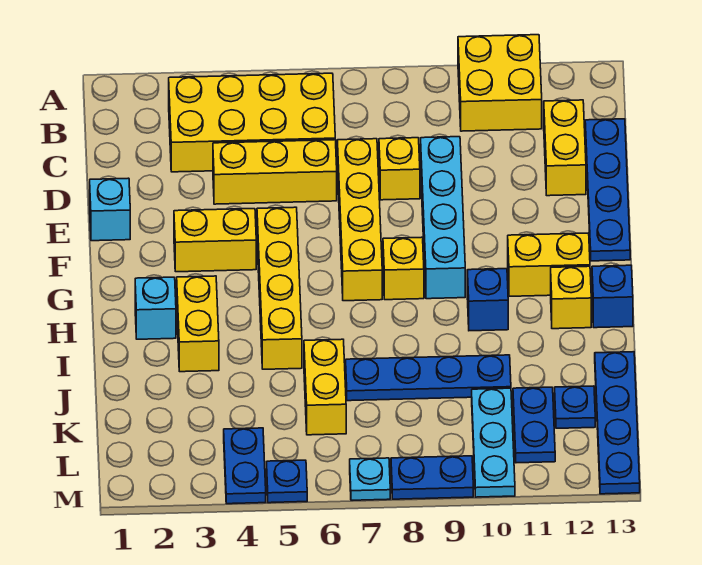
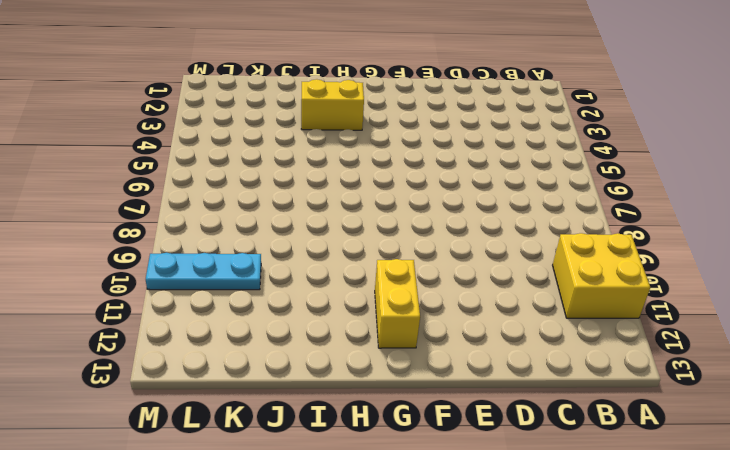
none -> yellow brick B3:C6 level 1
none -> yellow brick C12:D12 level 1
none -> blue plate C13:F13 level 1

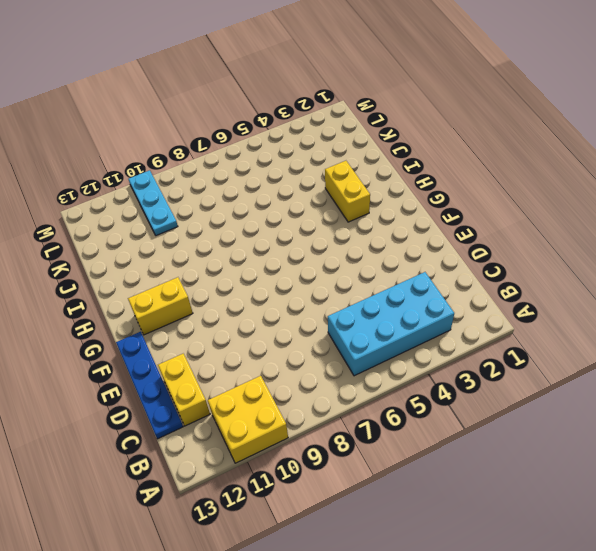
cyan brick B3:C6 level 1 -> yellow brick B3:C6 level 1
none -> yellow brick D4:D6 level 1
none -> yellow brick D7:G7 level 1
none -> yellow brick D8 level 1

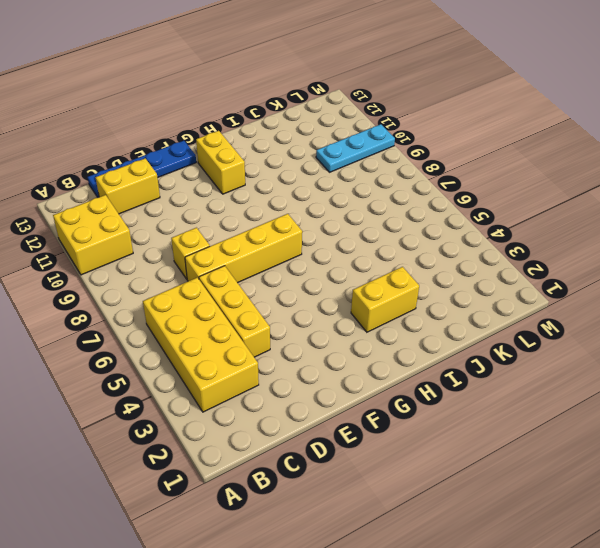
none -> cyan brick D9:G9 level 1
none -> cyan brick E1 level 1
none -> yellow brick F3:F4 level 1

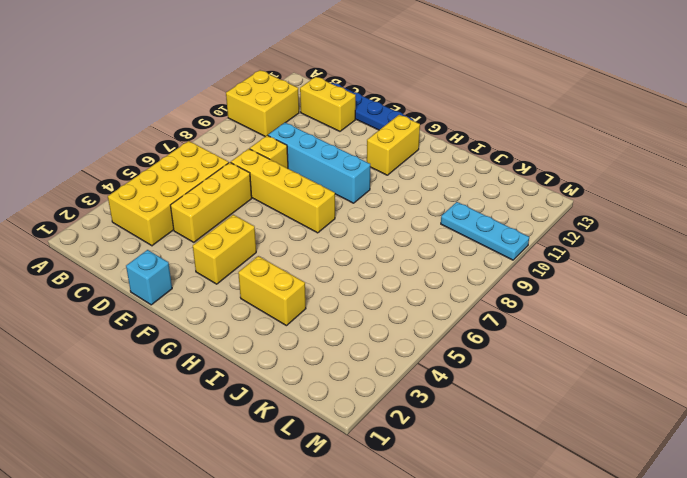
none -> yellow brick F5:I5 level 1
none -> yellow brick G8 level 1
none -> cyan brick H2 level 1

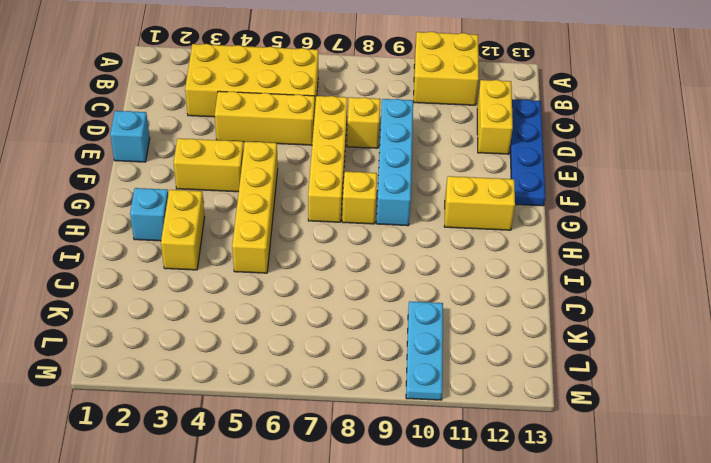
none -> blue brick H10 level 1
none -> yellow brick H12 level 1
none -> blue brick H13 level 1

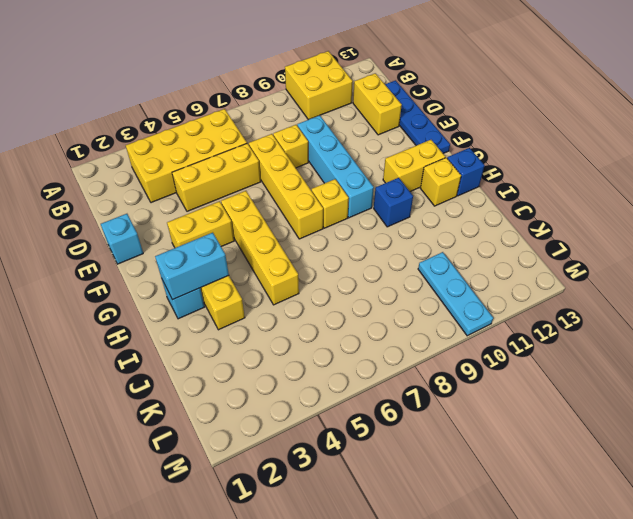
cyan brick H2:H3 level 2 -> none
none -> yellow brick J6:K6 level 1
none -> blue plate J7:J10 level 1
none -> blue plate J13:M13 level 1

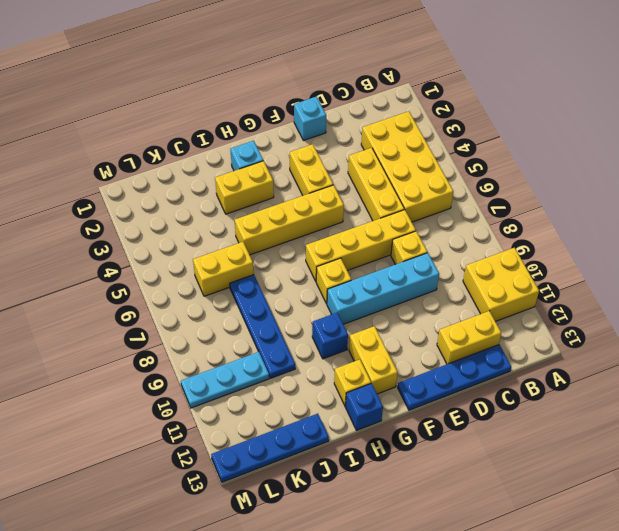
none -> blue plate K11:L11 level 1
none -> blue plate K12 level 1
none -> blue plate L4:M4 level 1

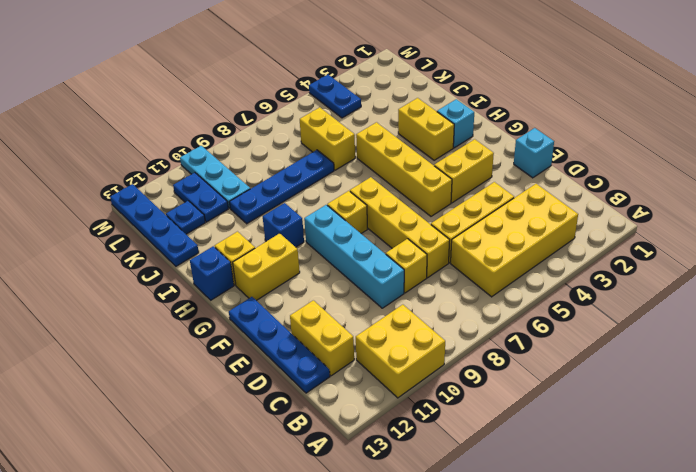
none -> blue plate M5 level 1
none -> cyan plate M7 level 1
none -> blue plate M8:M9 level 1

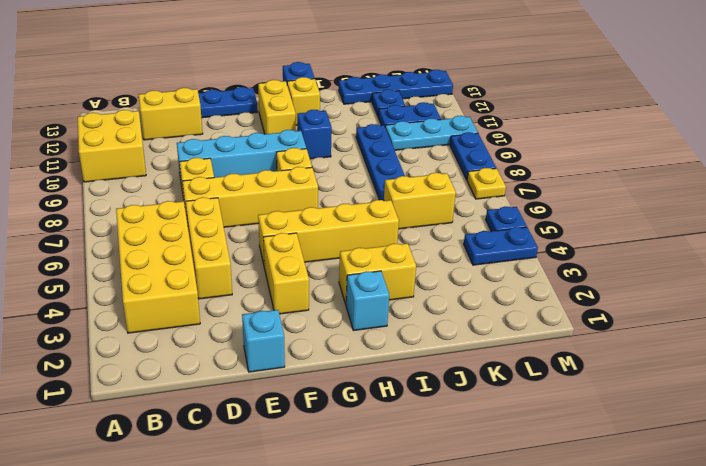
yellow plate M7 level 1 -> cyan plate M7 level 1

